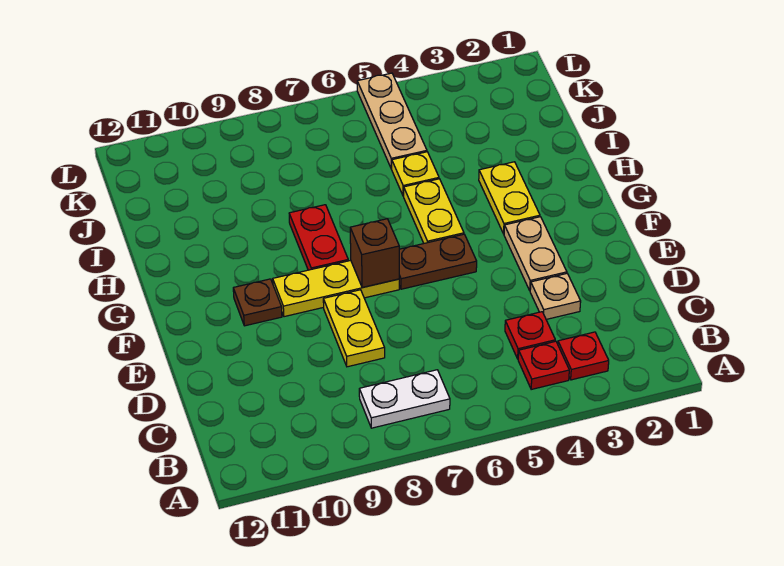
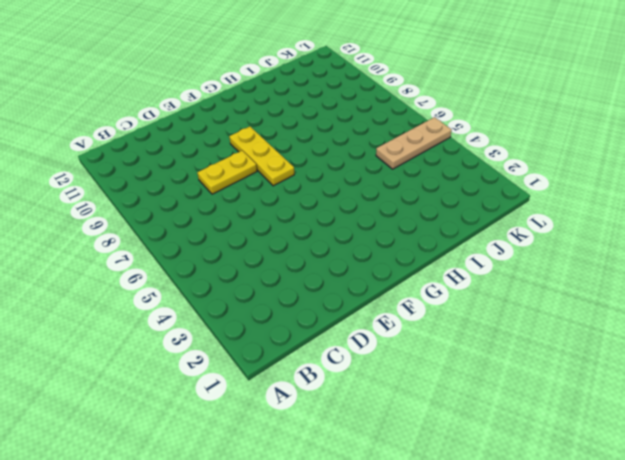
none -> red plate B3 level 1
none -> red plate B4 level 1
none -> white plate B7:B8 level 1

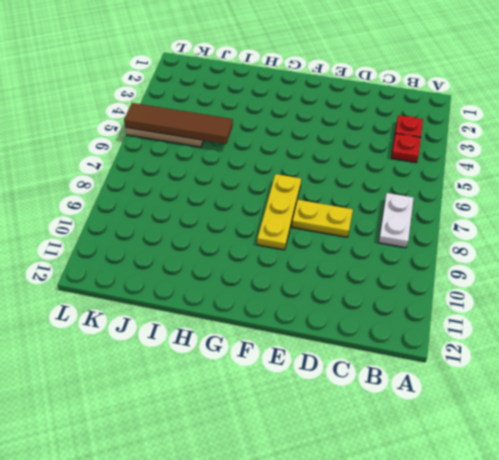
brown tile I5:L5 level 2 -> none
none -> red plate C4 level 1
none -> tan plate D3 level 1
none -> tan plate E3:F3 level 1

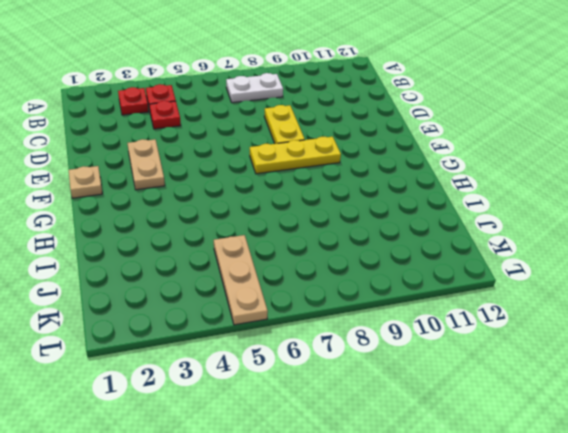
tan plate F1 level 1 -> tan plate D3 level 1
none -> brown plate F5:F6 level 1
none -> brown plate F10 level 1
none -> yellow plate G3:H3 level 1

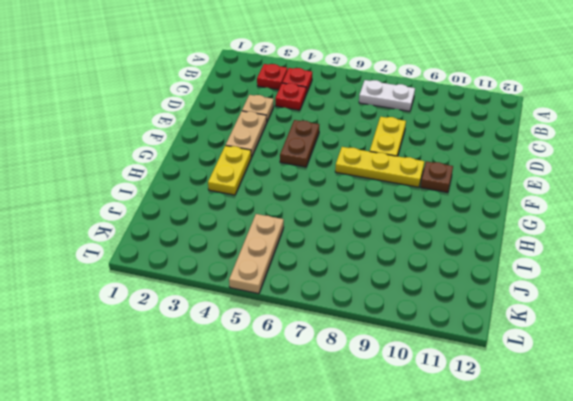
brown plate E5:F5 level 1 -> brown plate F5:F6 level 1
none -> yellow plate G5:H5 level 1
none -> red plate G8:H8 level 1
none -> yellow plate I5 level 1

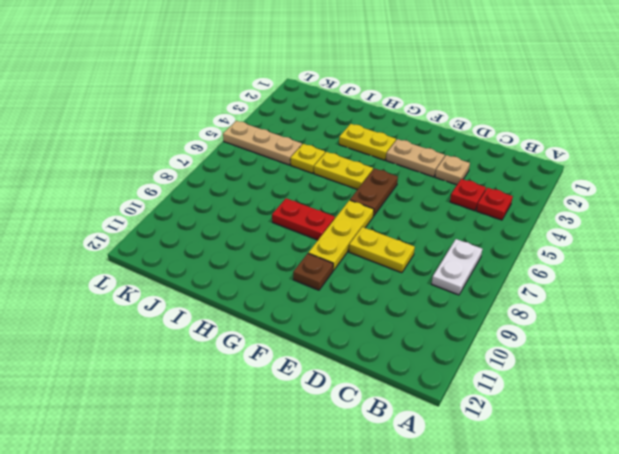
none -> red plate B3 level 1
none -> brown brick F7 level 2

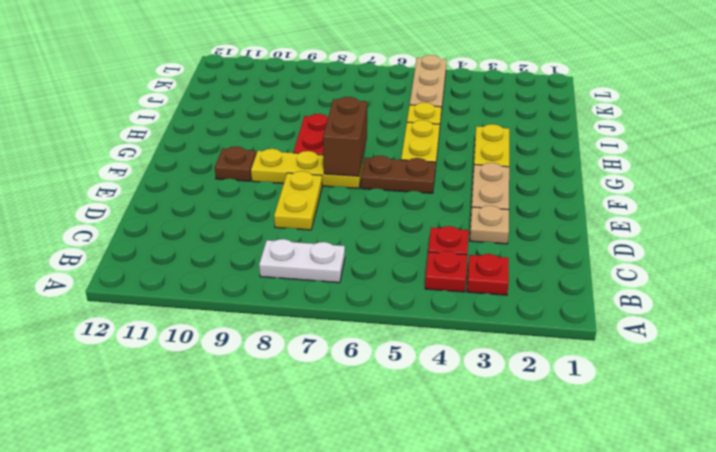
brown brick F7:G7 level 2 -> brown brick F7 level 2

